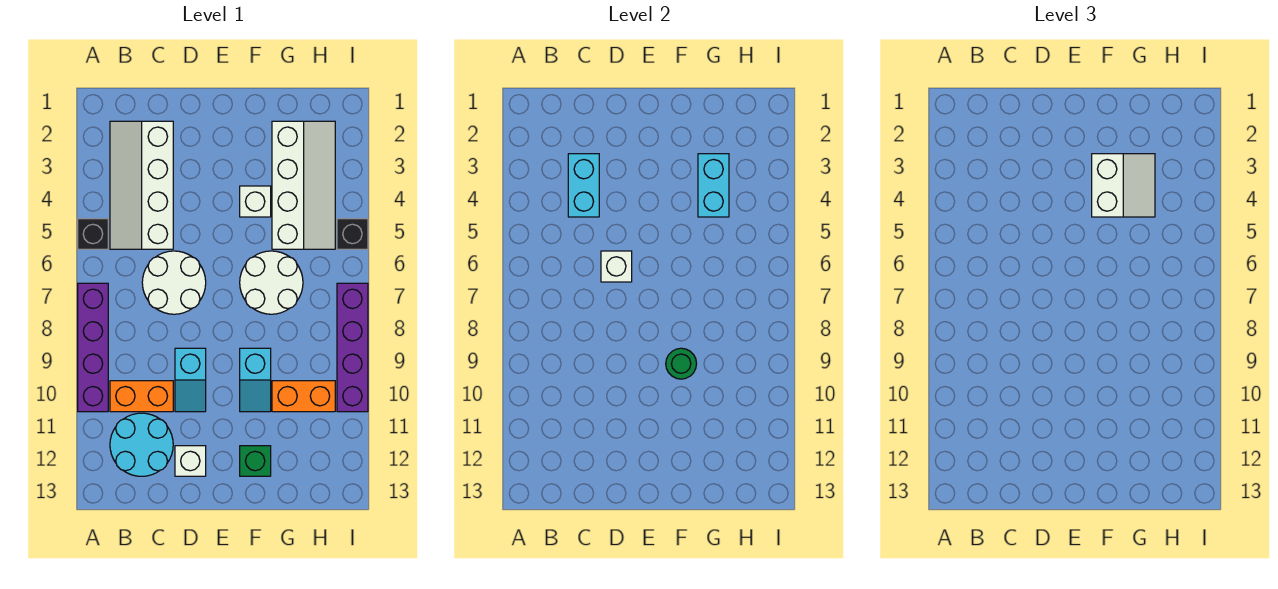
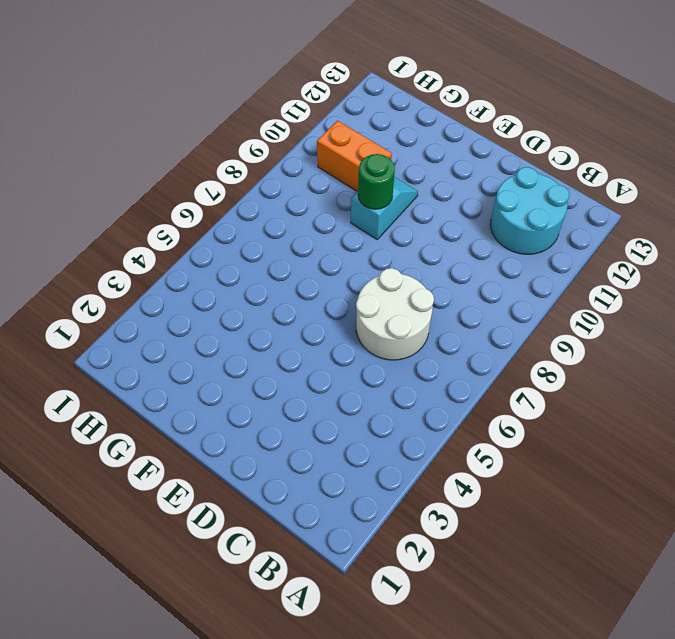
none -> black brick A5 level 1
none -> purple brick A7:A10 level 1
none -> white slope B2:C5 level 1 top C

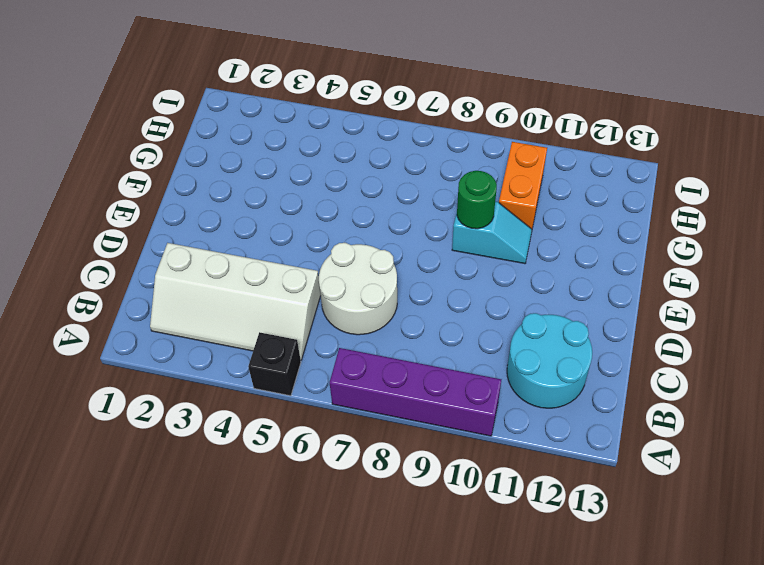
none -> orange brick B10:C10 level 1
none -> cyan slope D9:D10 level 1 top 9
none -> white brick D12 level 1

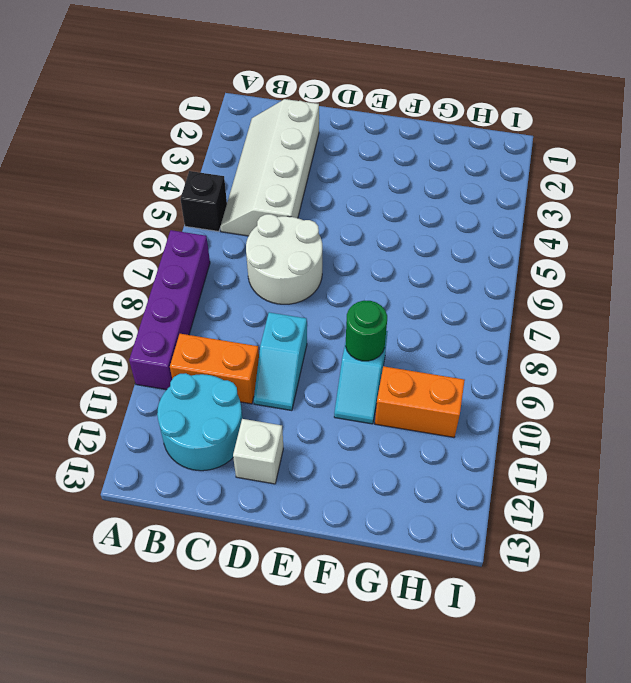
none -> white brick F4 level 1
none -> white round brick F6:G7 level 1
none -> green brick F12 level 1

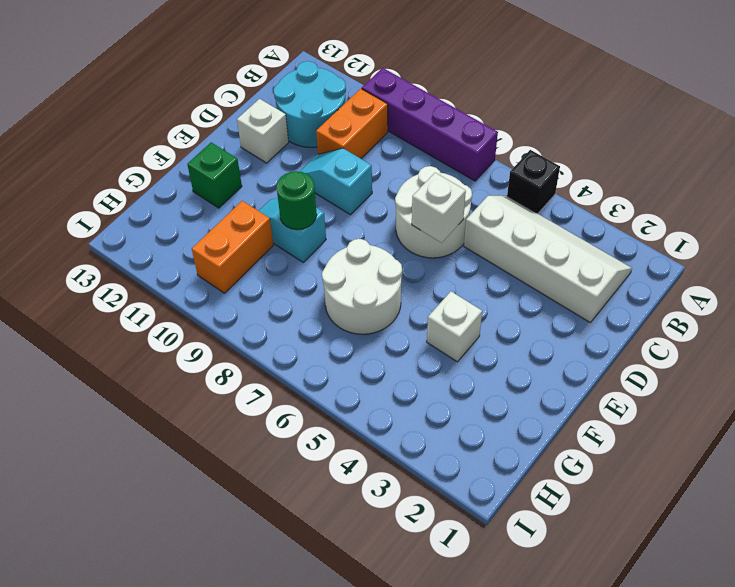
none -> white slope G2:H5 level 1 top G
none -> black brick I5 level 1
none -> purple brick I7:I10 level 1

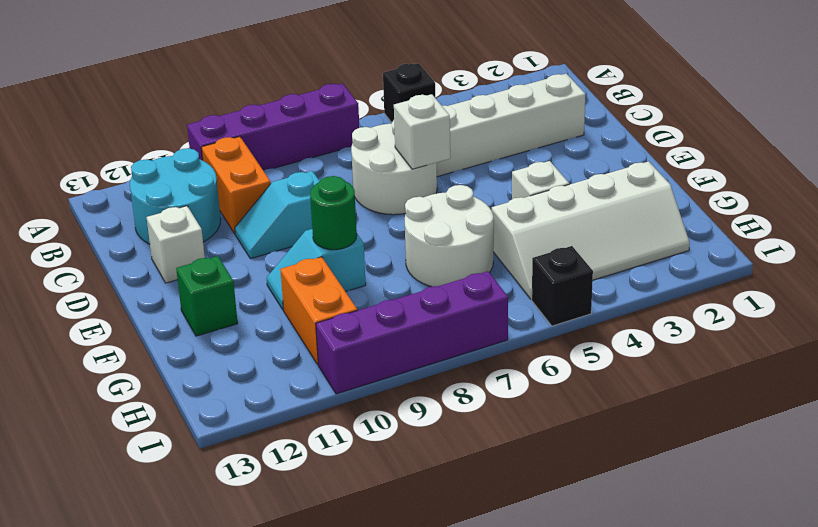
none -> cyan brick C3:C4 level 2
none -> cyan brick G3:G4 level 2
none -> white slope F3:G4 level 3 top F

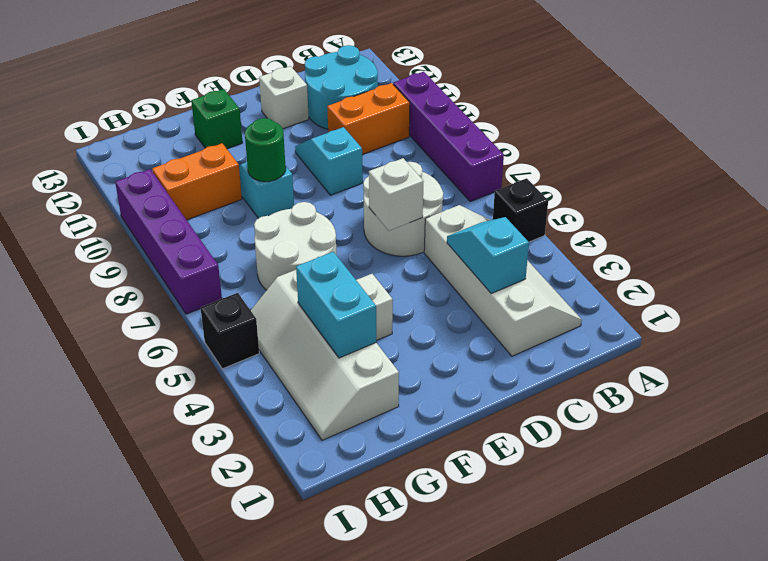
cyan slope C3:C4 level 2 top 3 -> cyan brick C3:C4 level 2
none -> white slope F3:G4 level 3 top F

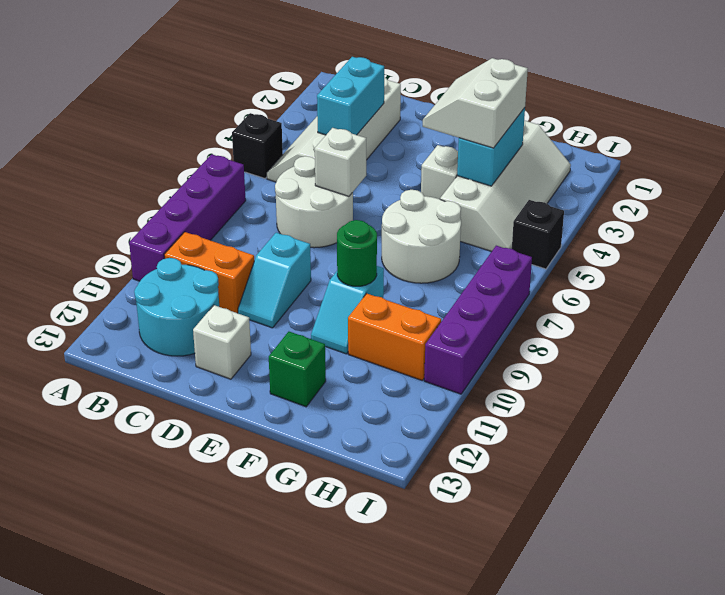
white slope F3:G4 level 3 top G -> white slope F3:G4 level 3 top F

